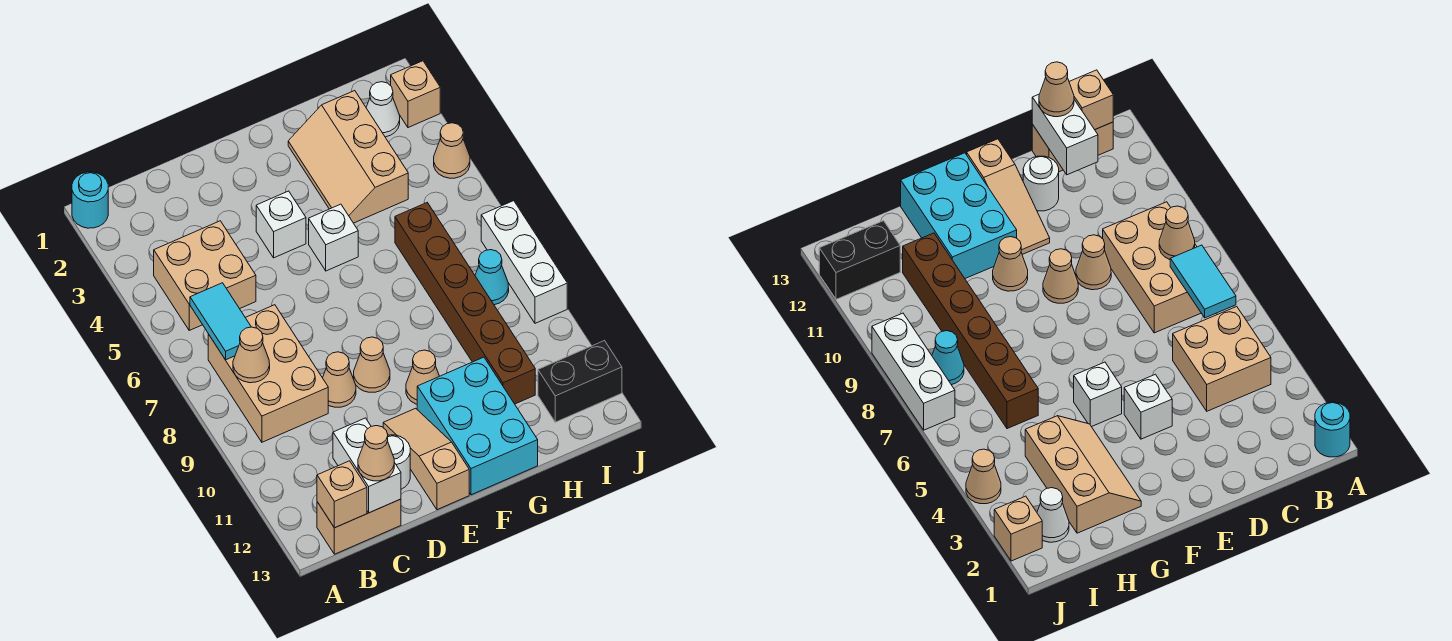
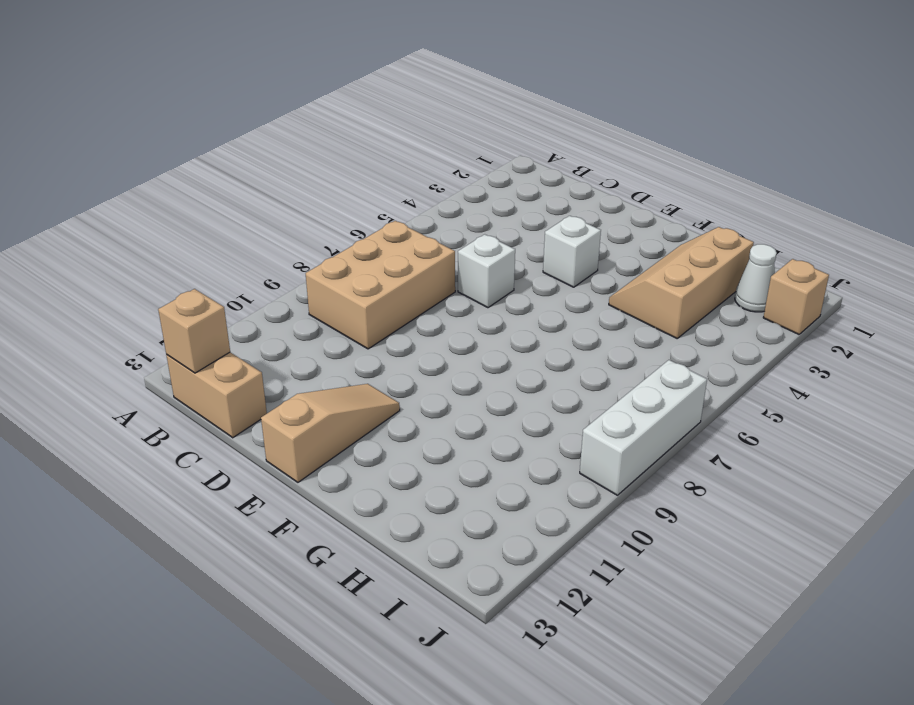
white brick D6 level 1 -> white brick F5 level 1
none -> cyan round brick A1 level 1
none -> tan brick B4:C5 level 1
none -> tan cone D9 level 1

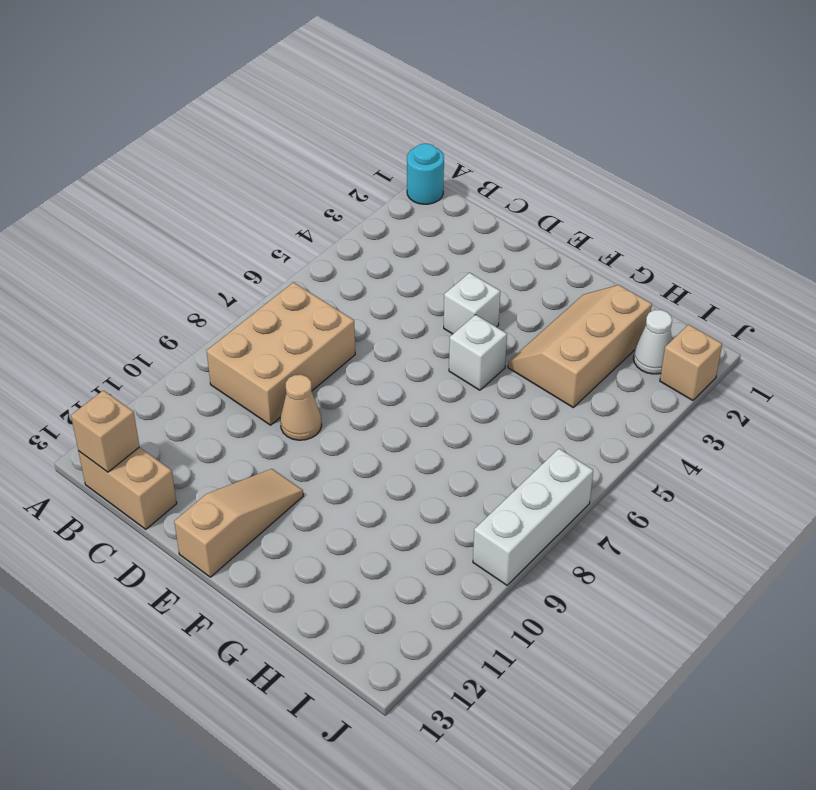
none -> tan brick B4:C5 level 1
none -> white round brick D12 level 1
none -> tan cone E9 level 1

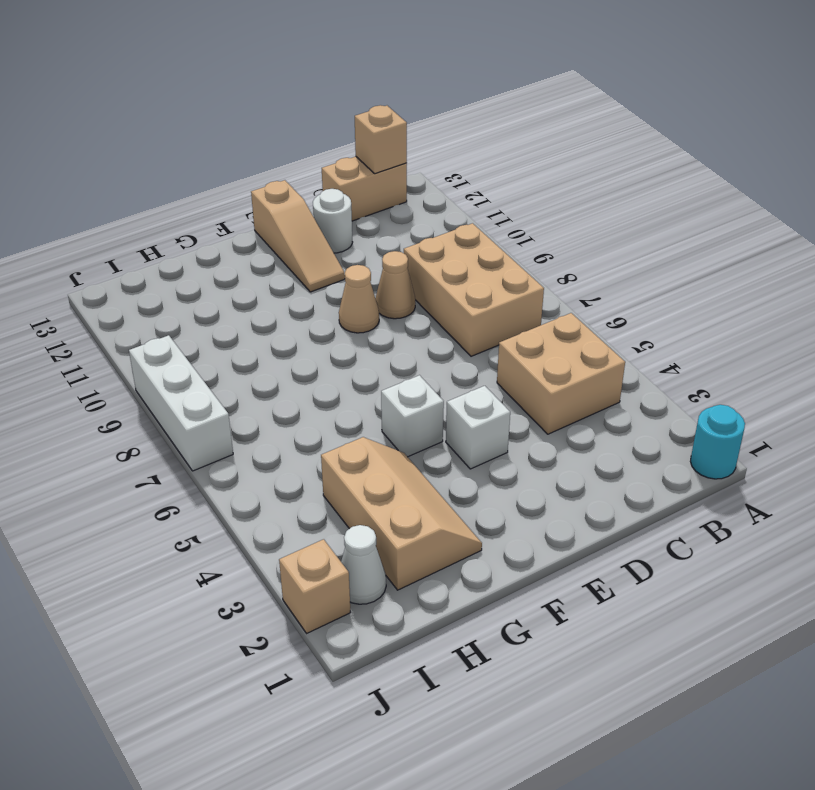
none -> tan cone F10 level 1
none -> cyan brick F11:G13 level 1
none -> brown brick H6:H11 level 1

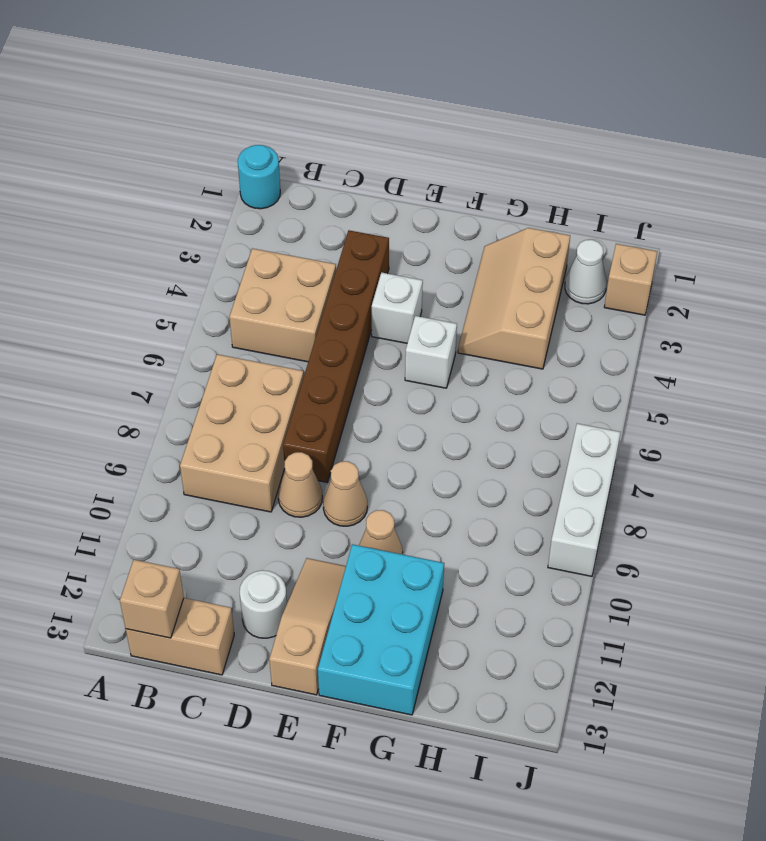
brown brick D3:D8 level 1 -> brown brick H6:H11 level 1
none -> cyan cone I8 level 1
none -> black brick I12:J12 level 1
none -> tan cone J4 level 1

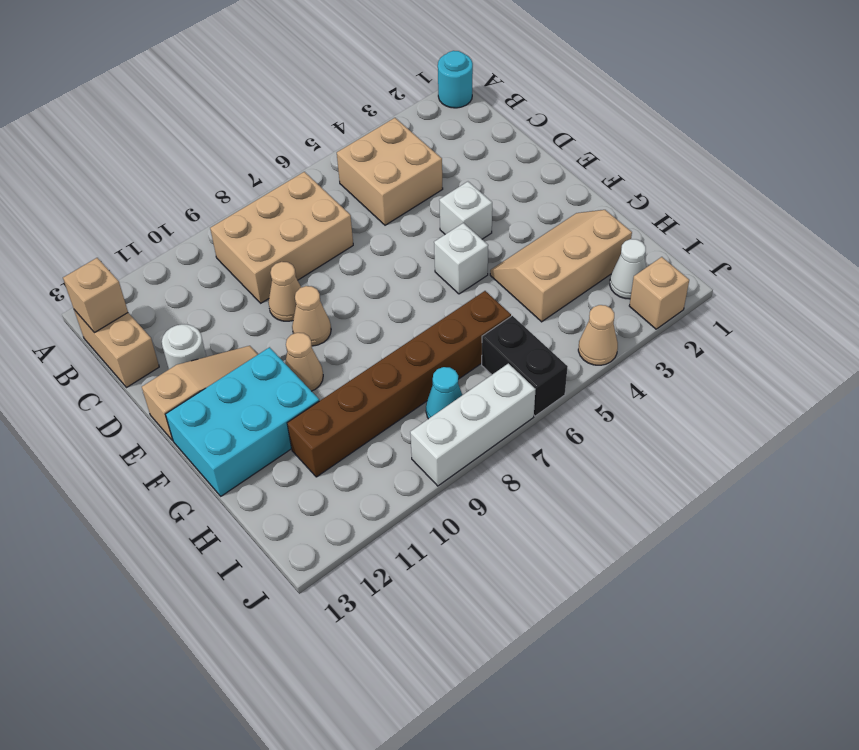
black brick I6:J6 level 1 -> black brick I12:J12 level 1
none -> cyan tile B6:B7 level 2
none -> tan cone B8 level 2
none -> white brick C12:C13 level 2

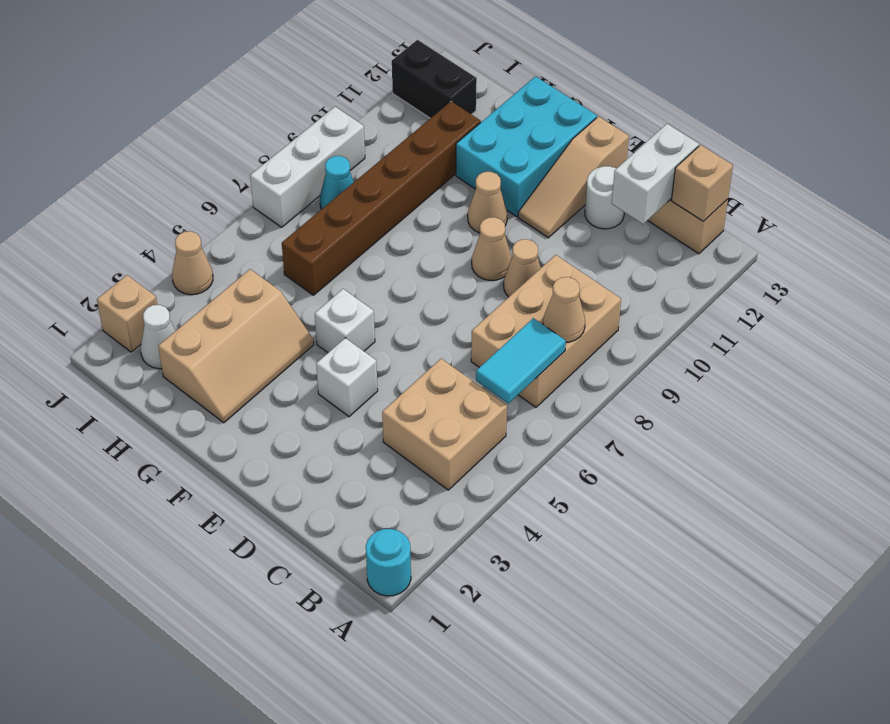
none -> tan cone C13 level 3

